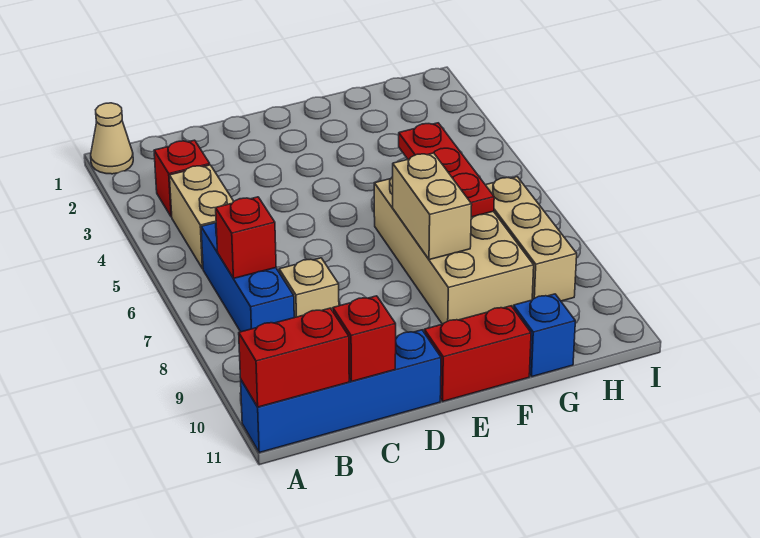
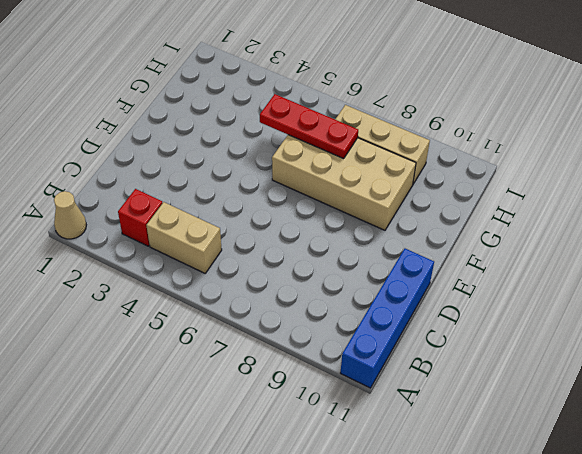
none -> blue brick B6:B8 level 1
none -> tan brick C8 level 1
none -> red brick E11:F11 level 1

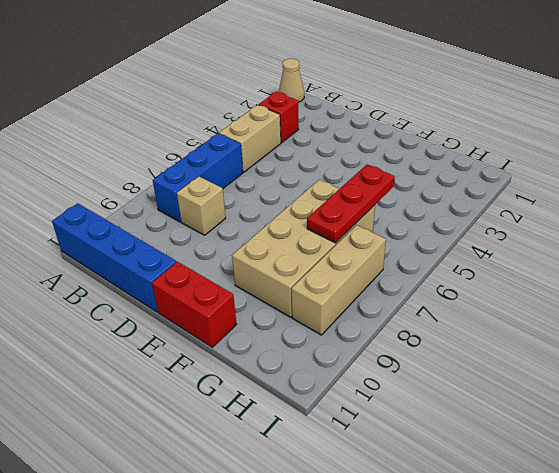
none -> blue brick G11 level 1
none -> red brick A11:B11 level 2
none -> red brick B7 level 2

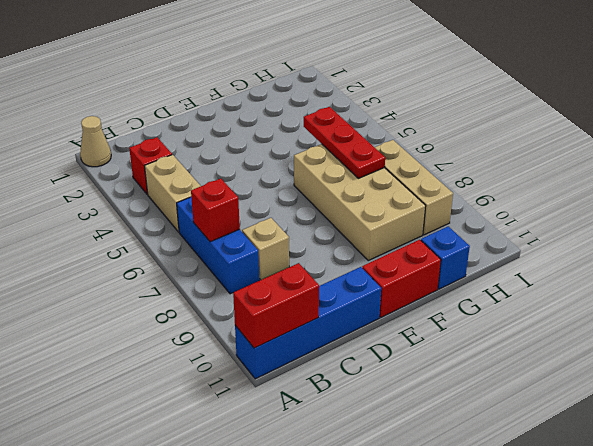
none -> red brick C11 level 2
none -> tan brick F7:F8 level 2

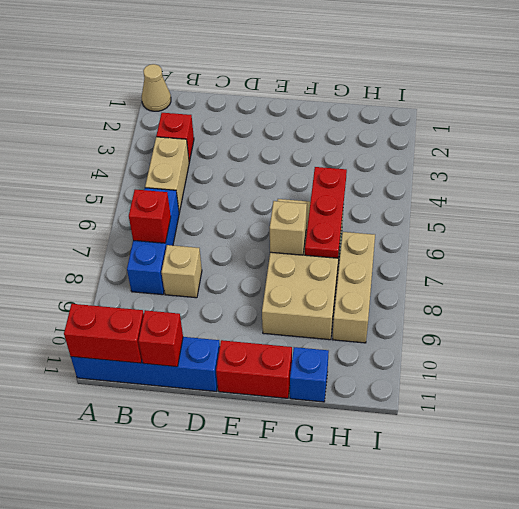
tan brick F7 level 2 -> tan brick F7:F8 level 2

